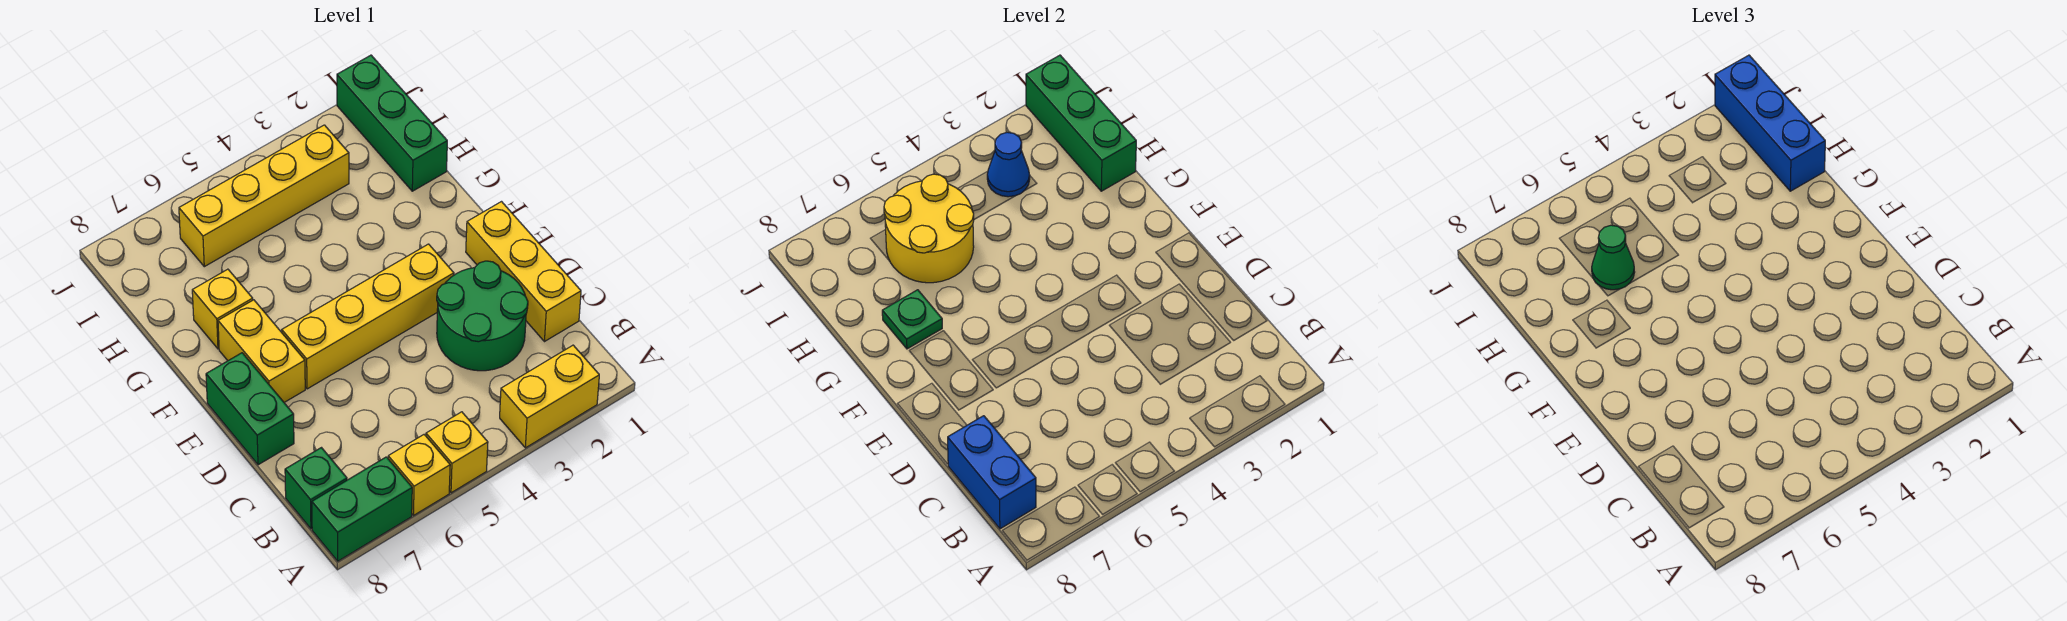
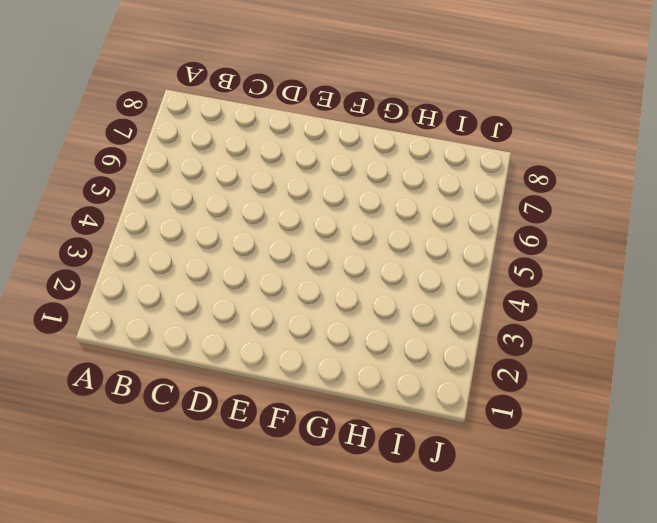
none -> yellow brick A2:A3 level 1
none -> yellow brick A5 level 1
none -> yellow brick A6 level 1

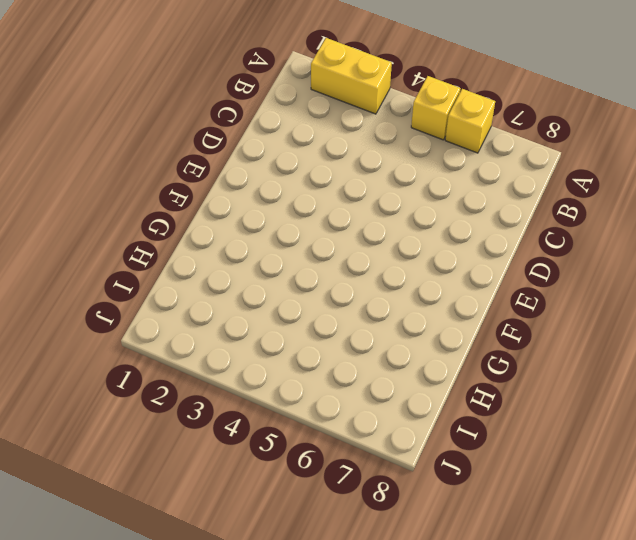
none -> green brick A7:A8 level 1
none -> green brick B8 level 1
none -> yellow brick C1:E1 level 1

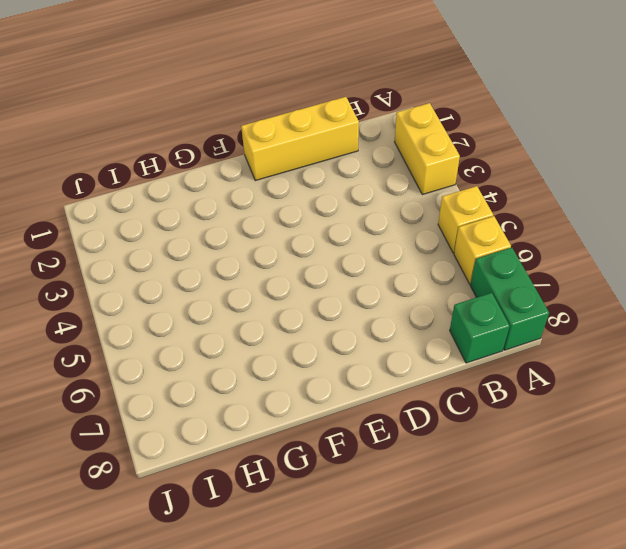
none -> green round brick C2:D3 level 1
none -> green brick D8:E8 level 1
none -> yellow brick E3:E6 level 1

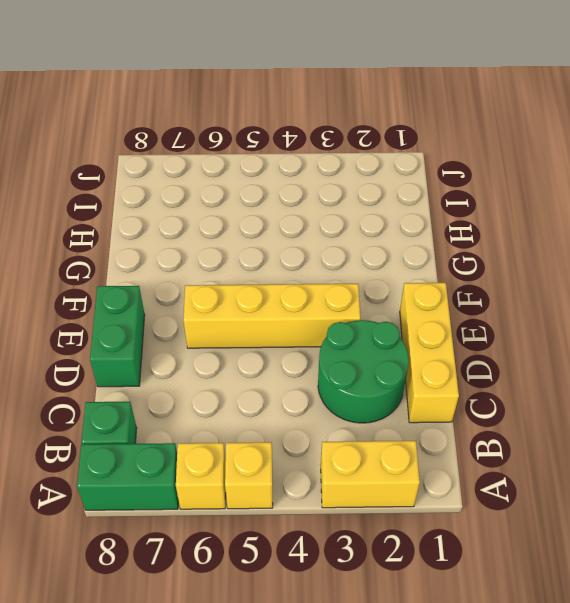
none -> yellow brick E7:F7 level 1
none -> yellow brick G7 level 1
none -> green brick H1:J1 level 1

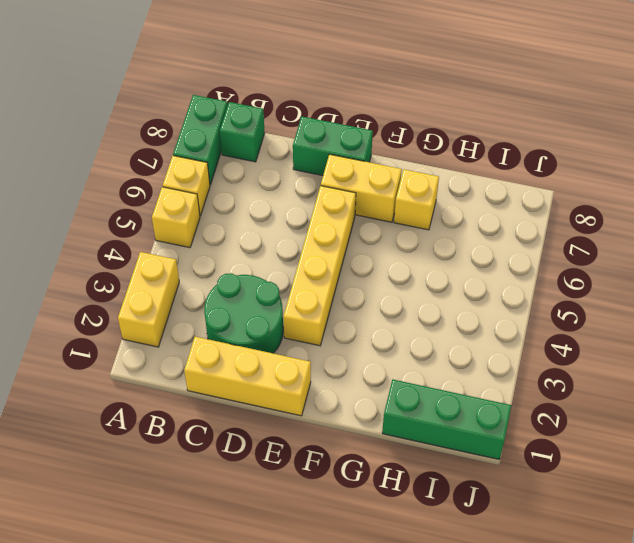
none -> yellow brick I3:I6 level 1
none -> blue brick B8:C8 level 2
none -> green plate G7 level 2

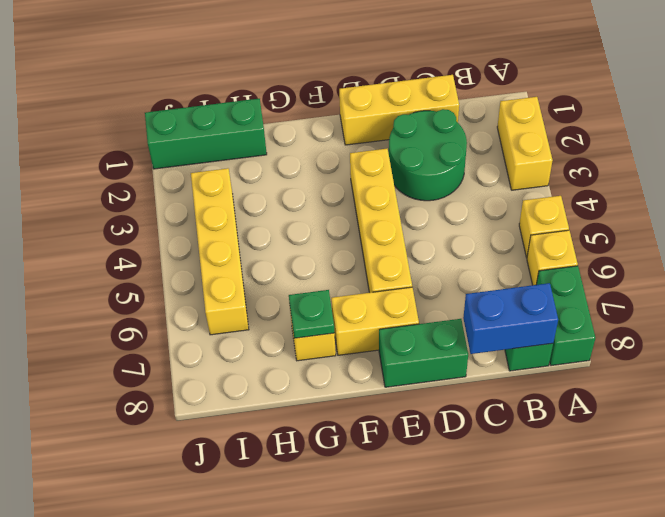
none -> green brick H1:J1 level 2
none -> yellow round brick H5:I6 level 2
none -> blue cone I3 level 2

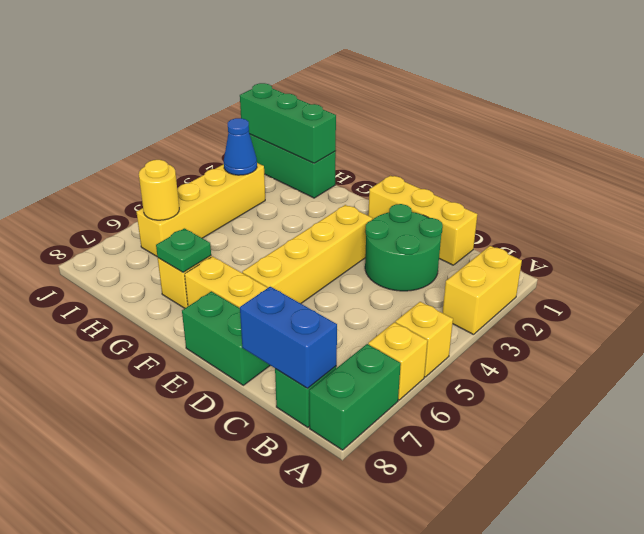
yellow round brick I6 level 2 -> yellow round brick H5:I6 level 2
none -> blue brick H1:J1 level 3
none -> green cone H6 level 3

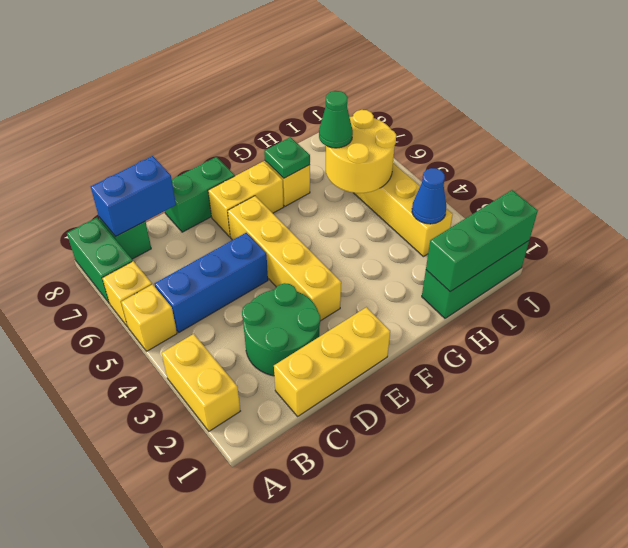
blue brick B5:D5 level 1 -> blue brick H1:J1 level 3

